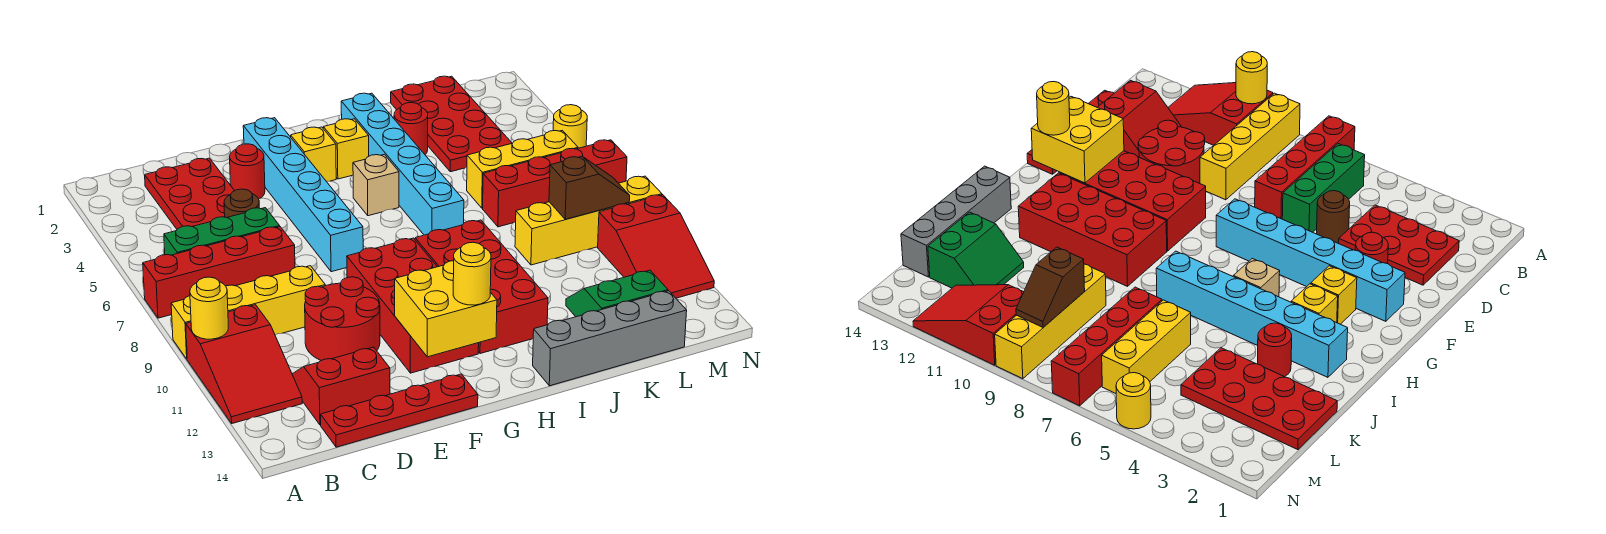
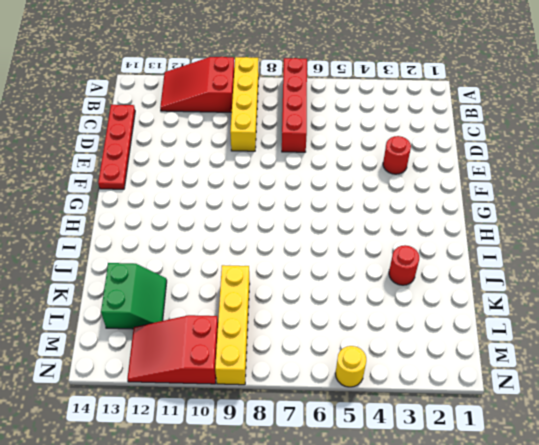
none -> green brick B6:D6 level 1
none -> red plate C2:D4 level 1
none -> red slope C12:D13 level 1 top 13
none -> brown round brick D5 level 1

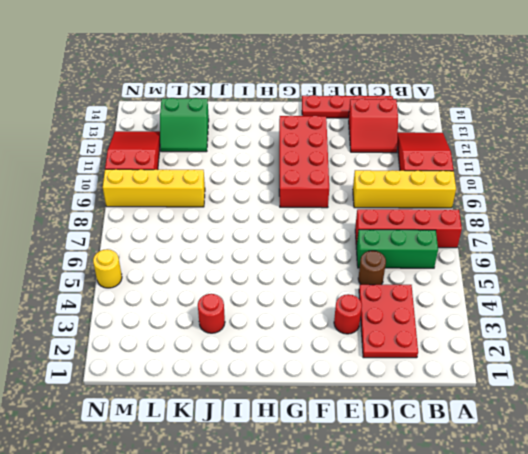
none -> red round brick D10:E11 level 1
none -> cyan brick F2:F7 level 1
none -> yellow brick G3 level 1
none -> yellow brick H3 level 1

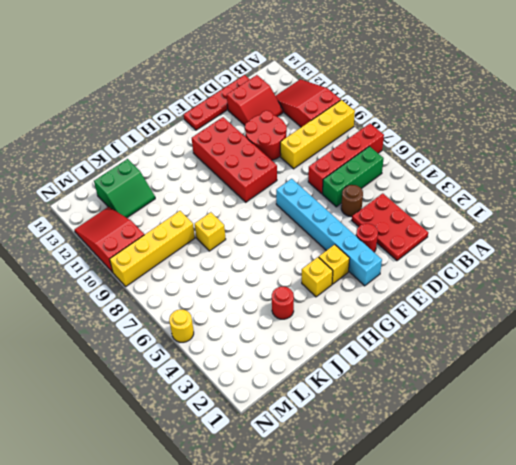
yellow brick J8 level 1 -> none
none -> tan brick H5 level 1
none -> red brick H9:I12 level 1
none -> cyan brick I2:I7 level 1
none -> grey brick I14:L14 level 1

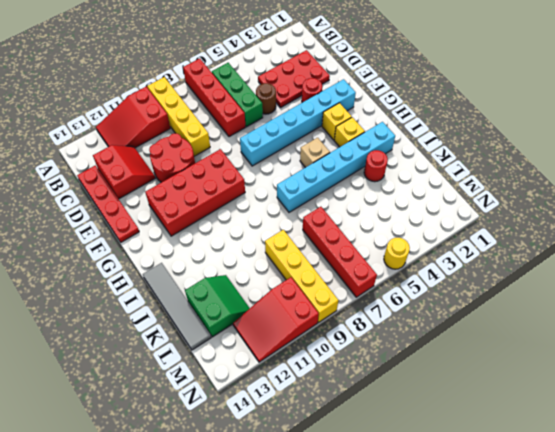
grey tile I14:L14 level 1 -> grey brick I14:L14 level 1
none -> red brick H9:I12 level 1
none -> red plate K1:L4 level 1
none -> yellow brick K6:M6 level 1
none -> yellow round brick A10 level 2

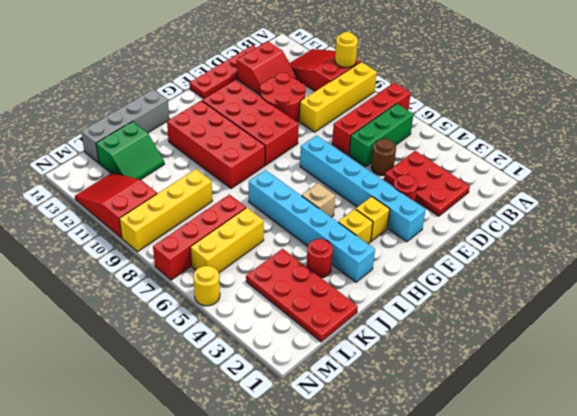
none -> yellow brick F12:G13 level 2
none -> brown slope L9:M9 level 2 top L
none -> yellow round brick G13 level 3

